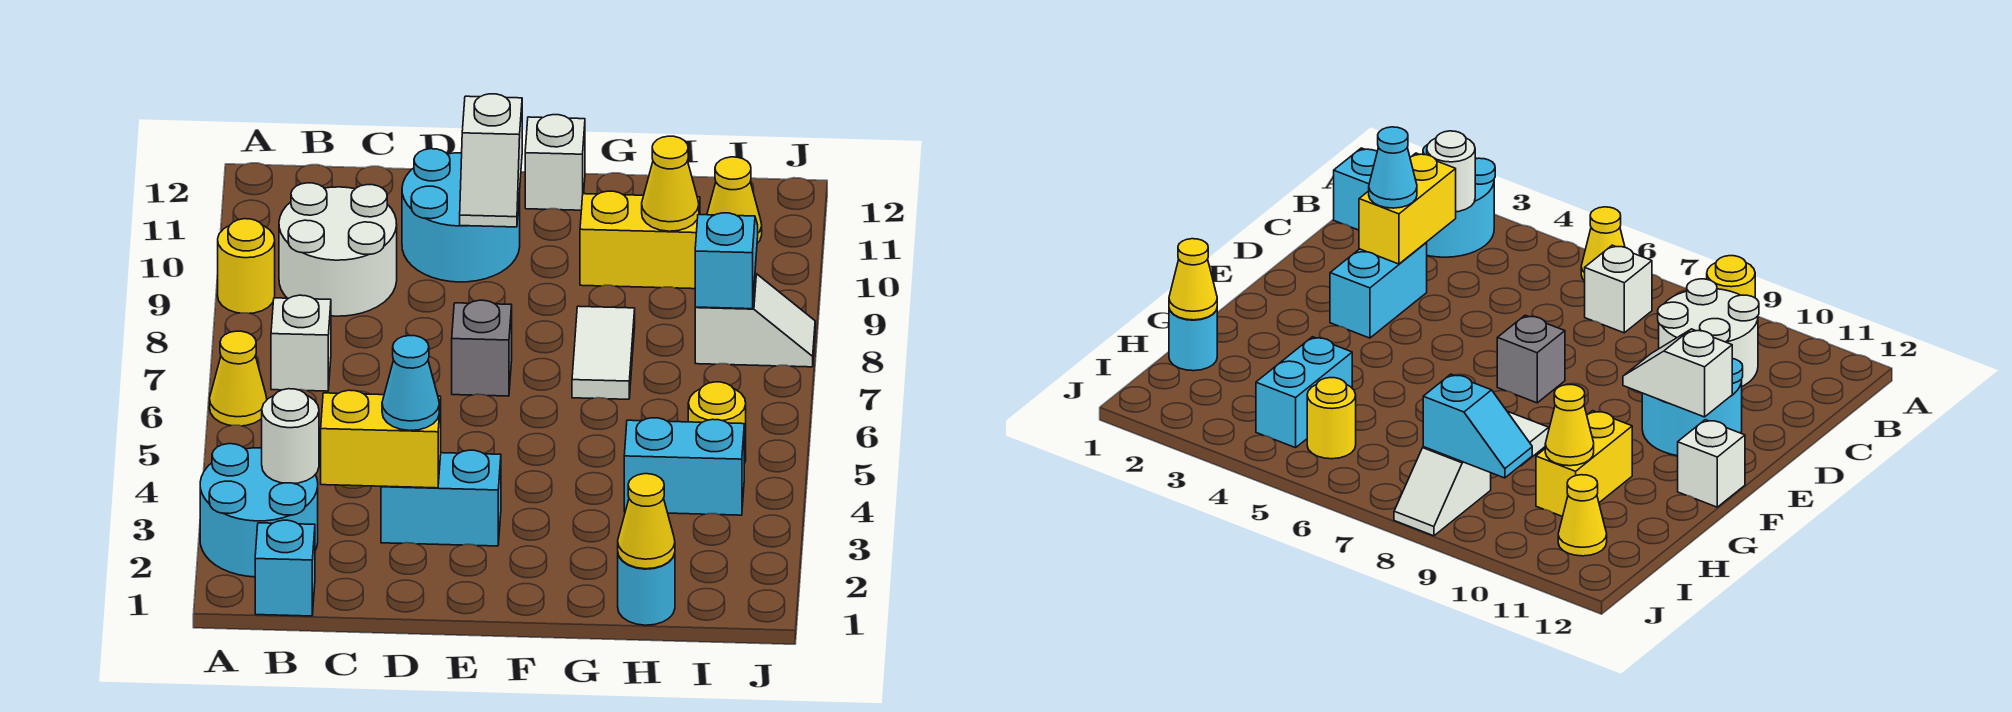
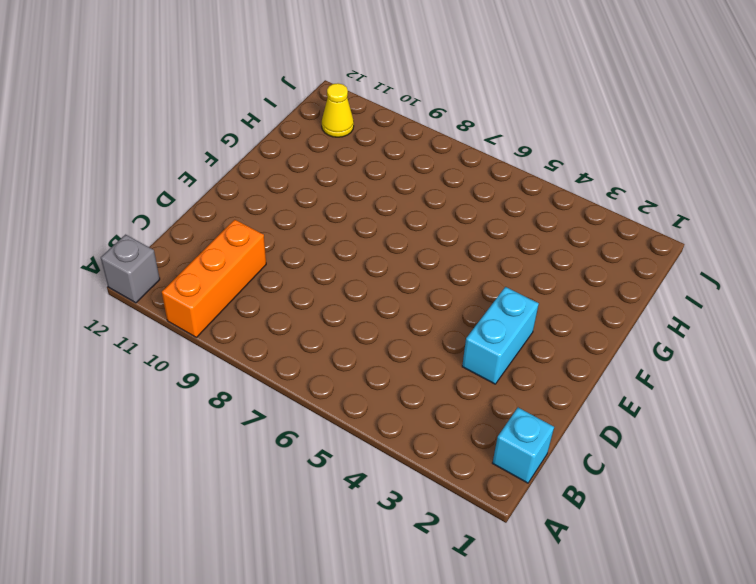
orange brick A10:C10 level 1 -> white round brick B9:C10 level 1
grey brick A12 level 1 -> grey brick E7 level 1
none -> cyan round brick A2:B3 level 1
none -> yellow cone A6 level 1
none -> yellow round brick A9 level 1

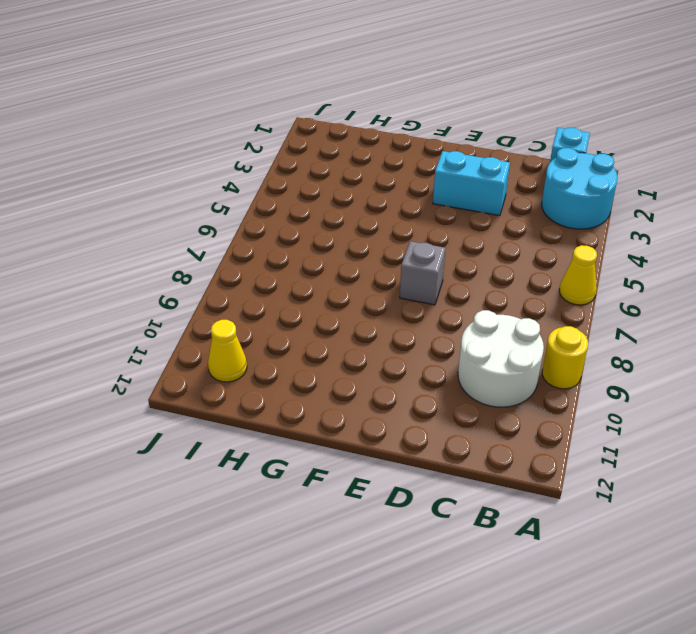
none -> white brick B7 level 1
none -> cyan round brick D10:E11 level 1
none -> white brick F12 level 1

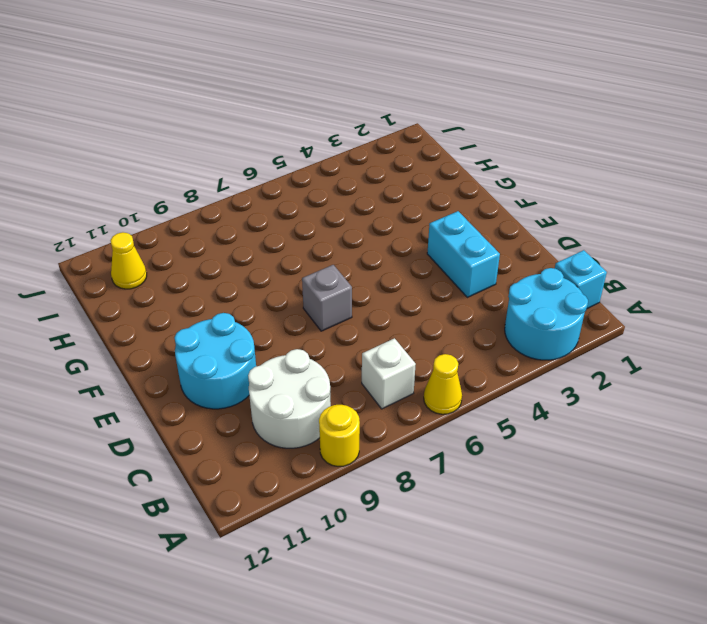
none -> white brick F12 level 1
none -> white tile G7:G8 level 1
none -> yellow brick G10:H10 level 1

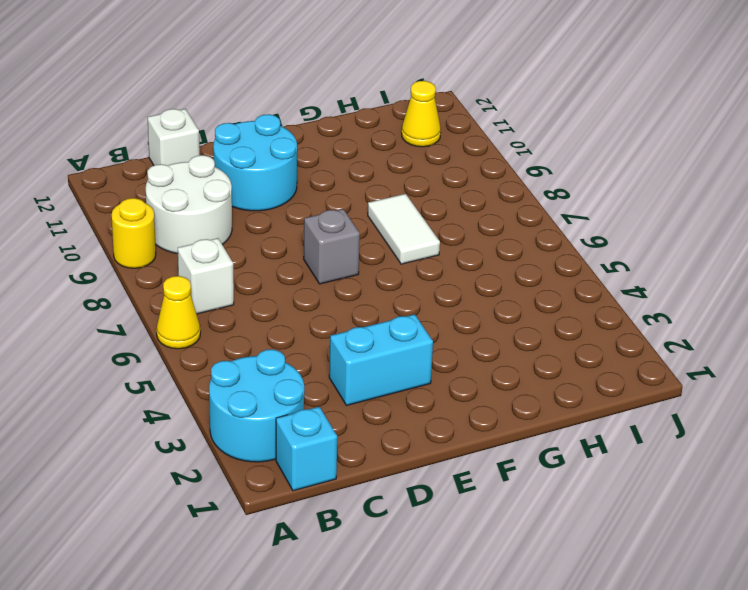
white brick C12 level 1 -> white brick F12 level 1
none -> yellow brick G10:H10 level 1
none -> cyan round brick H1 level 1
none -> cyan brick H4:I4 level 1

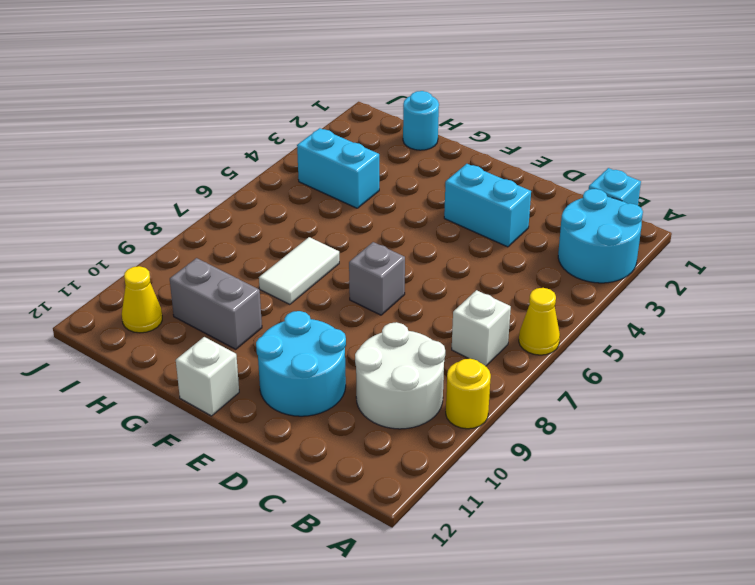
grey brick G10:H10 level 1 -> yellow brick G10:H10 level 1
none -> yellow round brick I5 level 1
none -> white slope I8:J8 level 1 top I
none -> white round brick B3 level 2

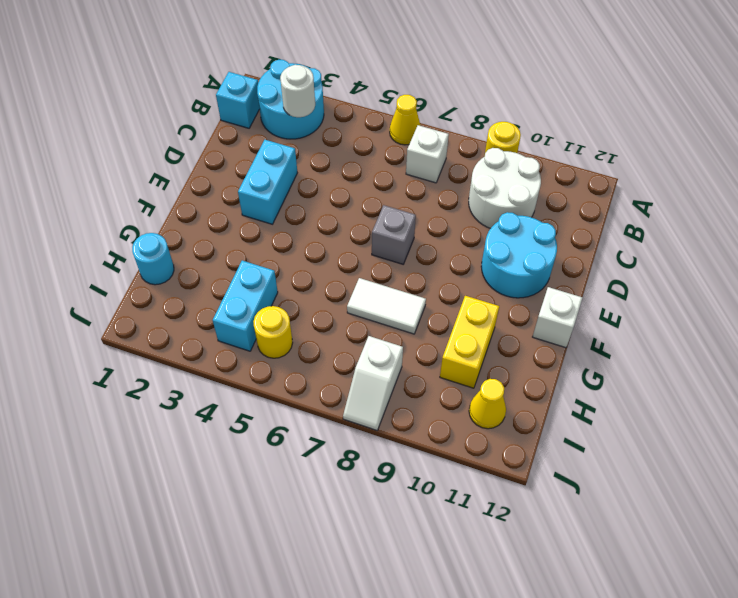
none -> yellow brick C3:D3 level 2
none -> white slope E10:E11 level 2 top 11
none -> yellow cone H1 level 2

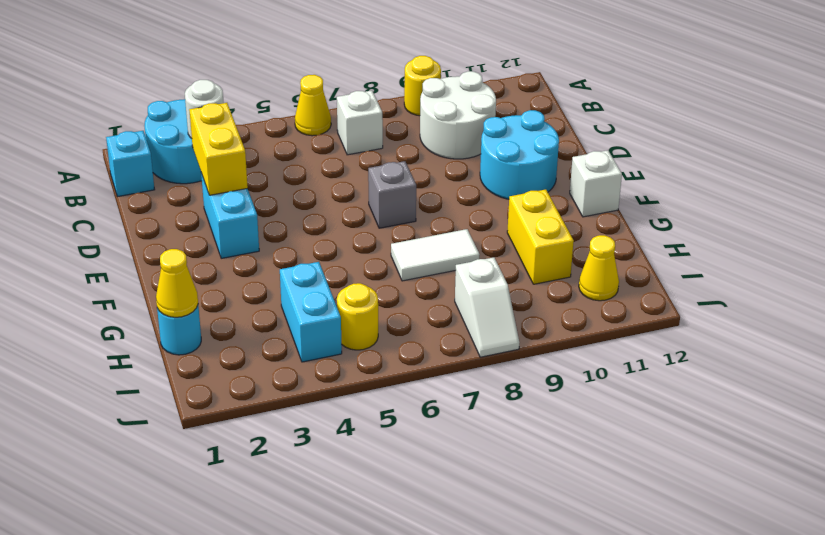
none -> white slope E10:E11 level 2 top 11
none -> yellow cone H10 level 2
none -> cyan slope I8:I9 level 2 top 8

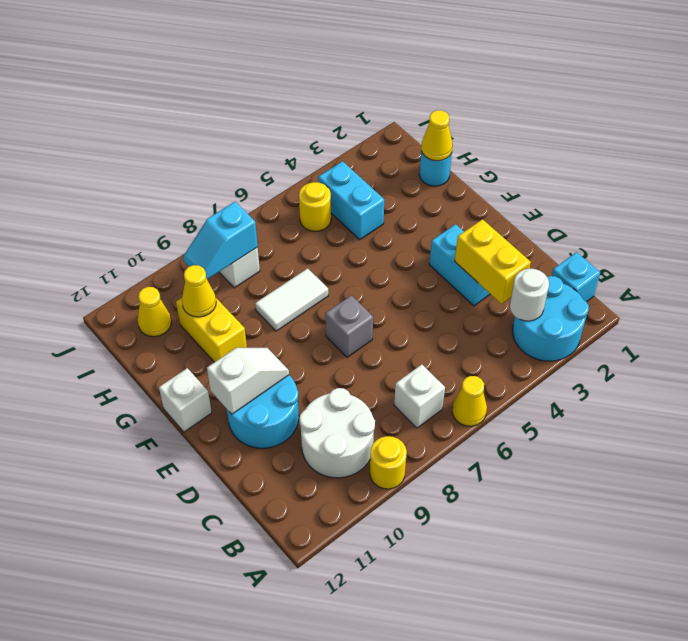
none -> cyan cone D3 level 3

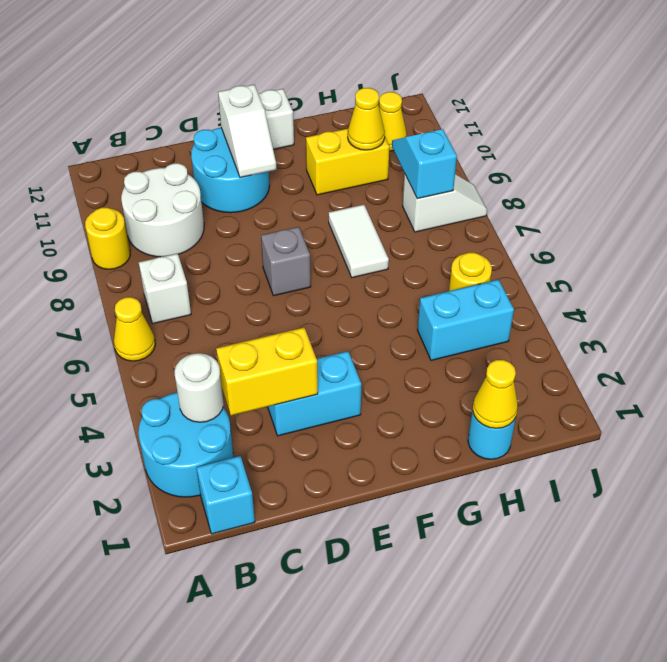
none -> cyan cone D3 level 3

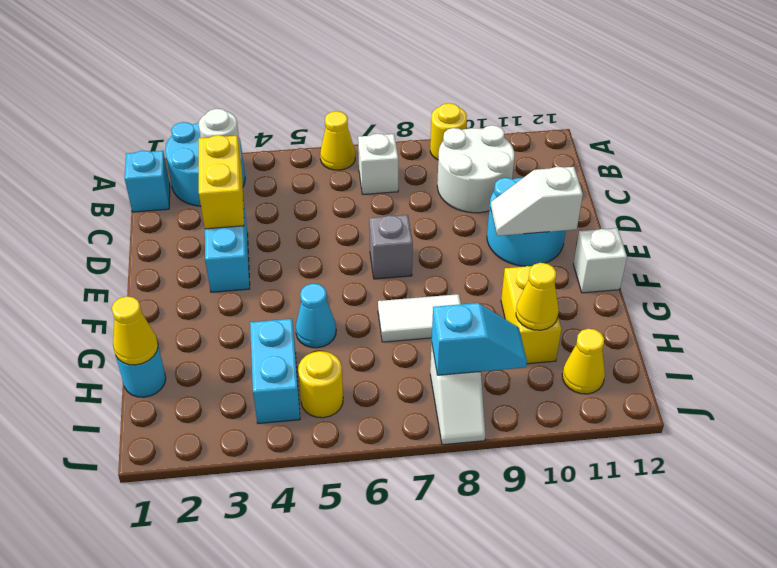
cyan cone G5 level 1 -> cyan cone D3 level 3

